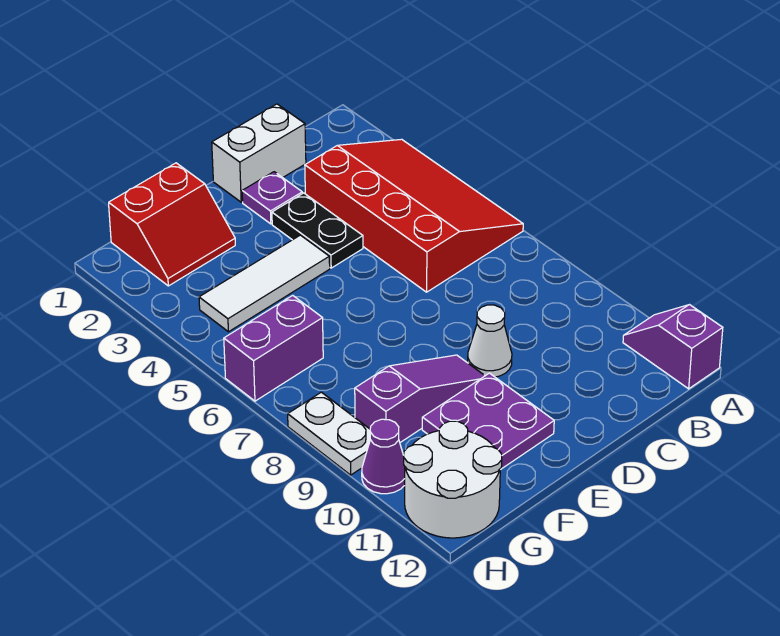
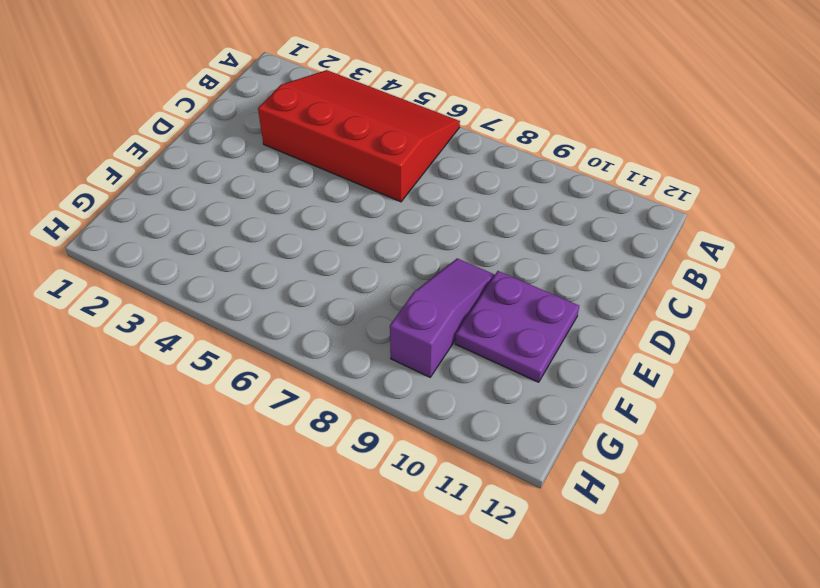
none -> purple slope A11:A12 level 1 top 12
none -> white brick C1:D1 level 1
none -> purple plate D2 level 1

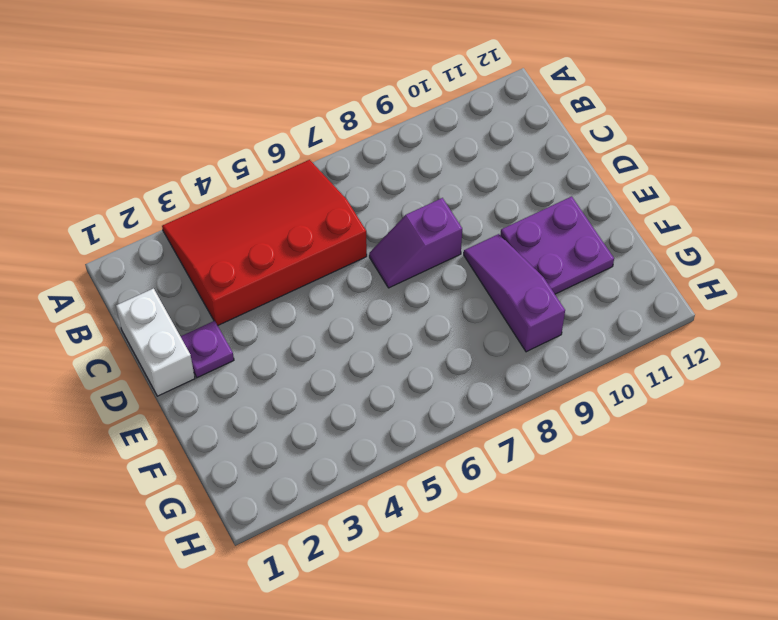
purple slope D7:D8 level 1 top 8 -> purple slope A11:A12 level 1 top 12
none -> black plate D3:D4 level 1
none -> white cone D9 level 1
none -> white tile E4:G4 level 1

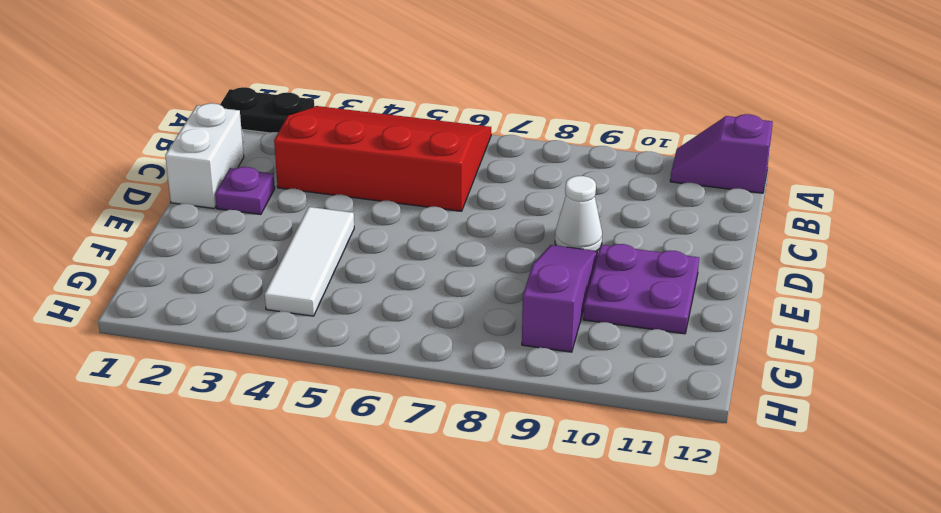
black plate A1:A2 level 1 -> black plate D3:D4 level 1
none -> red slope F1:G2 level 1 top 1
none -> purple brick G6:H6 level 1
none -> white round brick G11:H12 level 1

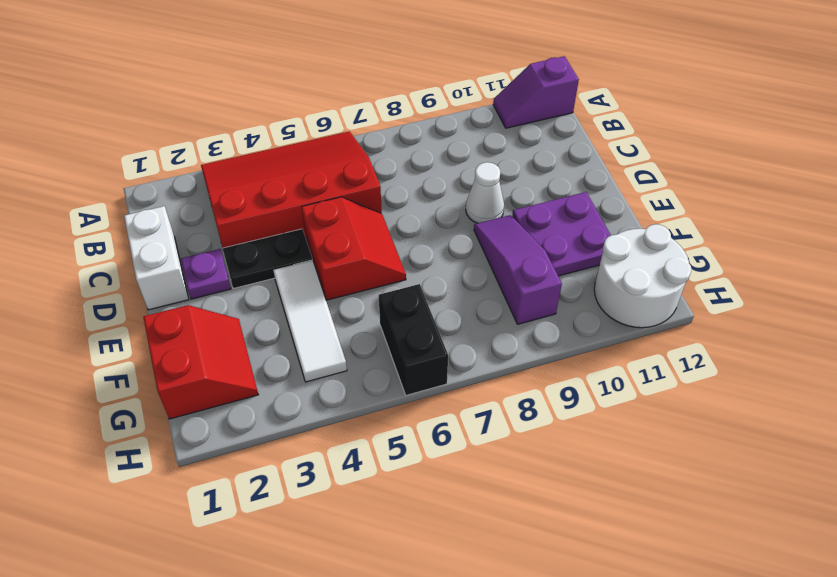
red slope D5:E6 level 1 top 5 -> none
black brick G6:H6 level 1 -> purple brick G6:H6 level 1
none -> white plate H8:H9 level 1
none -> purple cone H10 level 1

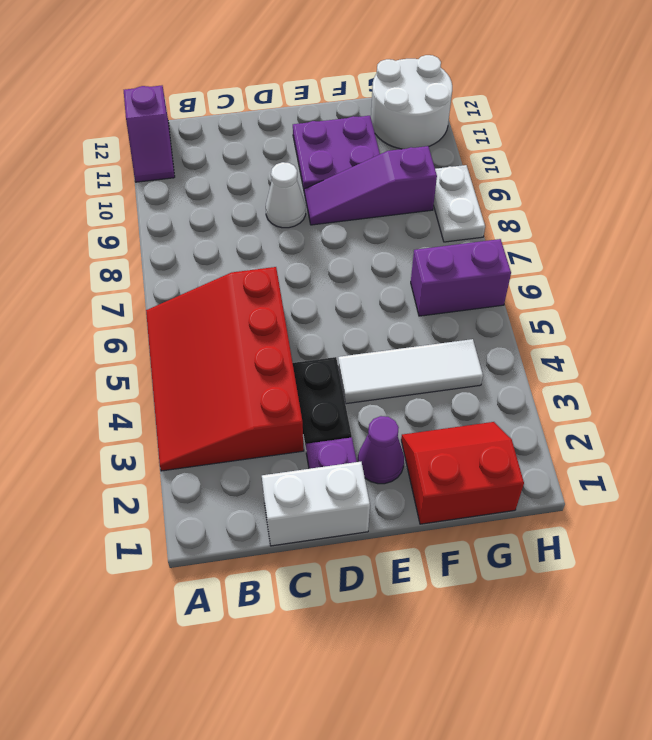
purple cone E2 level 1 -> purple cone H10 level 1

